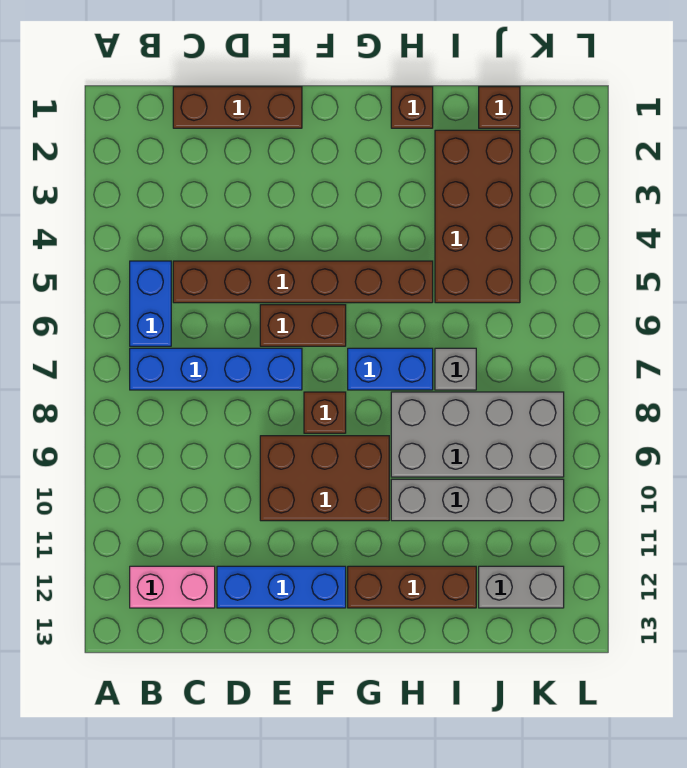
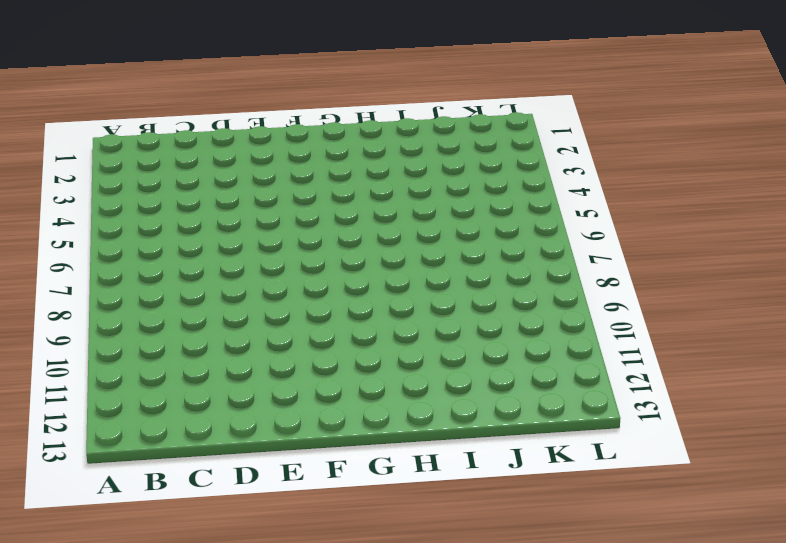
none -> blue brick B5:B6 level 1
none -> blue brick B7:E7 level 1
none -> pink brick B12:C12 level 1

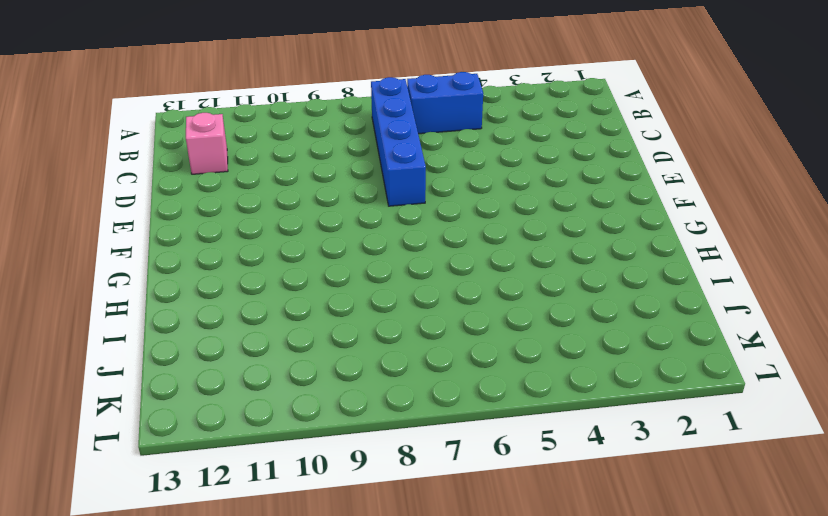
pink brick C12 level 1 -> pink brick B12:C12 level 1
none -> brown brick C1:E1 level 1
none -> brown brick C5:H5 level 1
none -> blue brick D12:F12 level 1

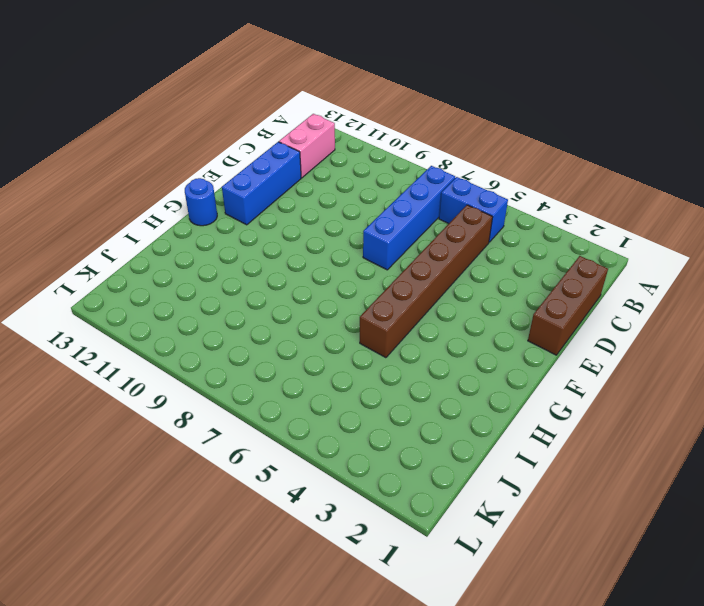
blue round brick G13 level 1 -> none
none -> brown brick E6:F6 level 1
none -> brown brick E9:G10 level 1
none -> brown brick F8 level 1

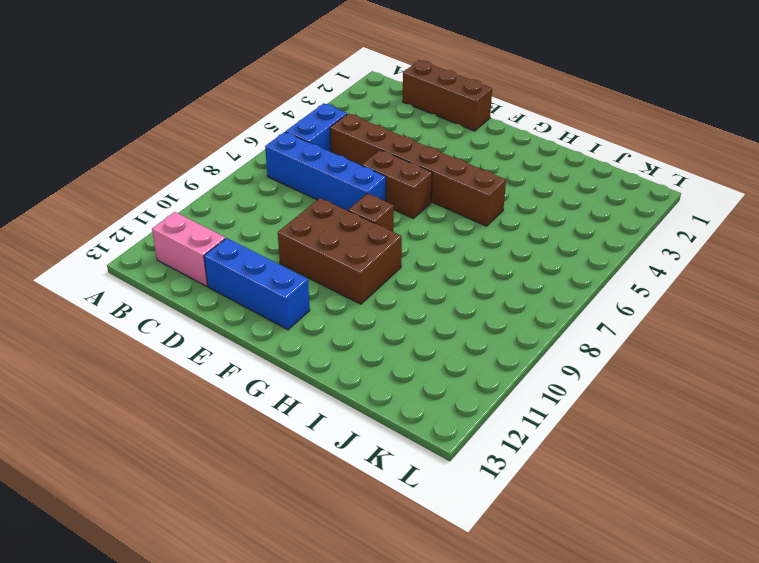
none -> blue brick G7:H7 level 1
none -> brown brick G12:I12 level 1
none -> brown brick H1 level 1

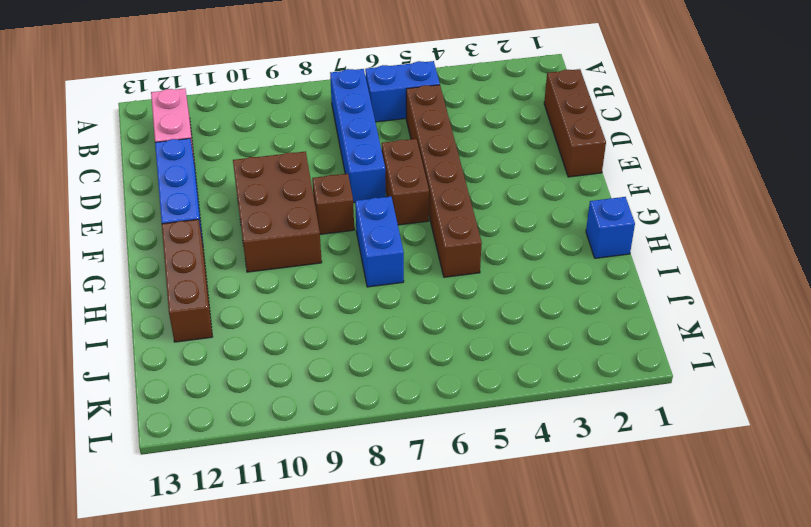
blue brick H1 level 1 -> brown brick H1 level 1
none -> grey brick H8:K9 level 1
none -> grey brick H10:K10 level 1
none -> brown brick I2:J5 level 1

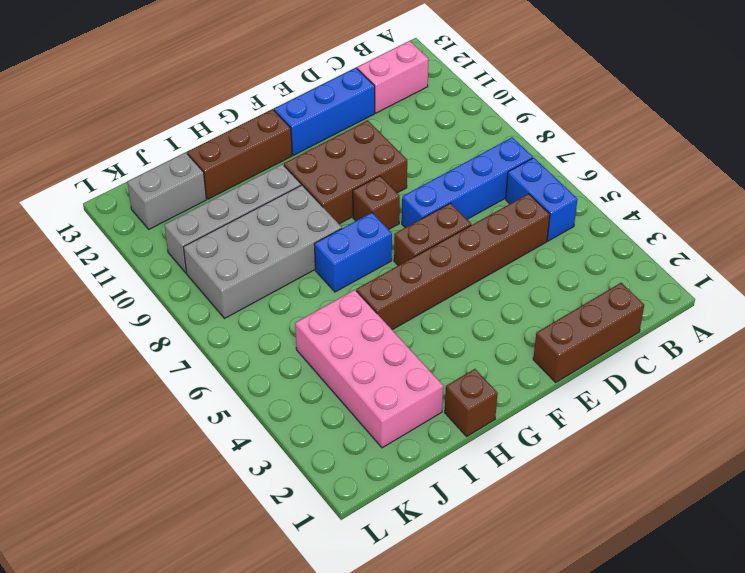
pink brick I2:J5 level 1 -> brown brick I2:J5 level 1
none -> grey brick I7 level 1
none -> brown brick J1 level 1

